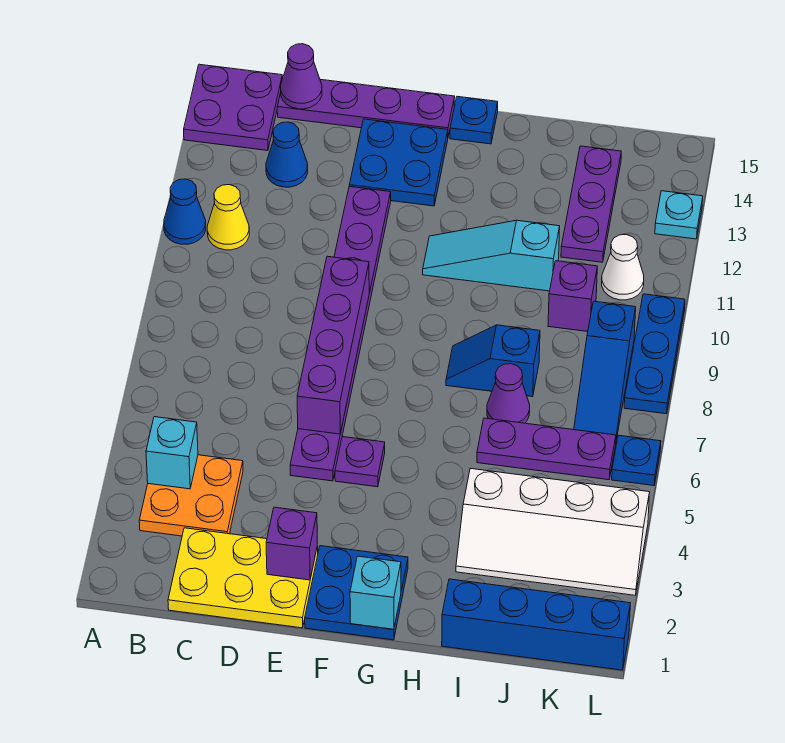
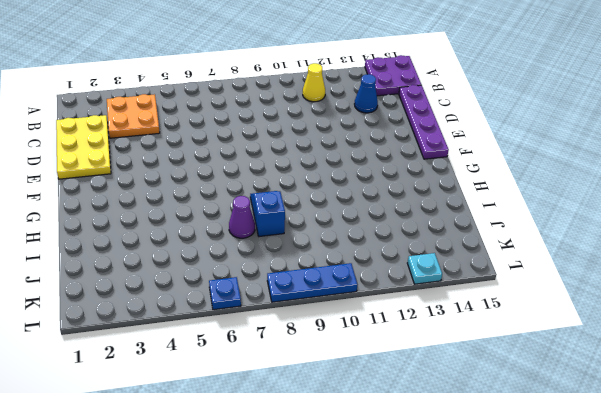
none -> blue cone A11 level 1
none -> purple plate E5:E12 level 1
none -> blue plate E13:F14 level 1
none -> blue plate F1:G2 level 1

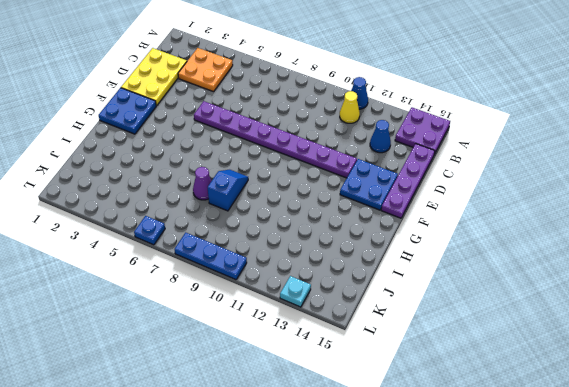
none -> purple plate F5 level 1
none -> cyan slope G11:I11 level 1 top I
none -> blue plate G15 level 1
none -> blue brick I1:L1 level 1

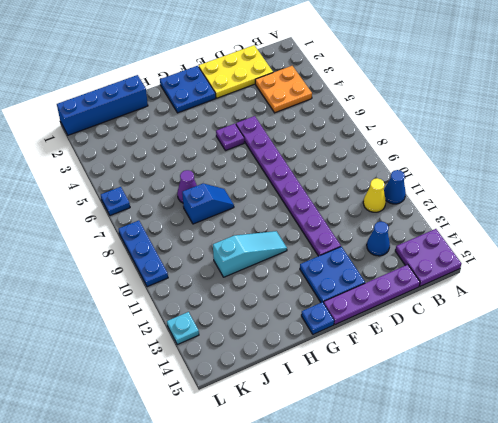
none -> white slope I3:L4 level 1 top 4
none -> purple plate I6:K6 level 1
none -> purple brick J10 level 1
none -> purple plate J12:J14 level 1

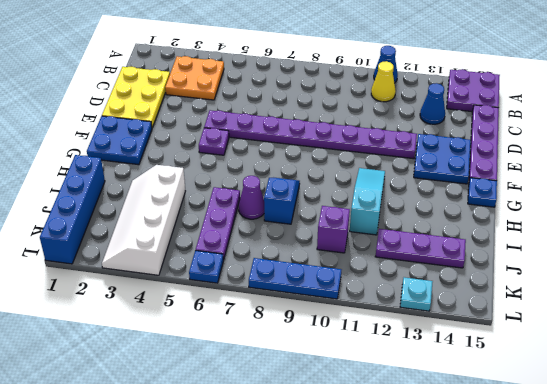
none -> blue slope K7:K9 level 1 top 9
none -> white cone K11 level 1
none -> cyan brick B4 level 2
none -> purple cone C15 level 2

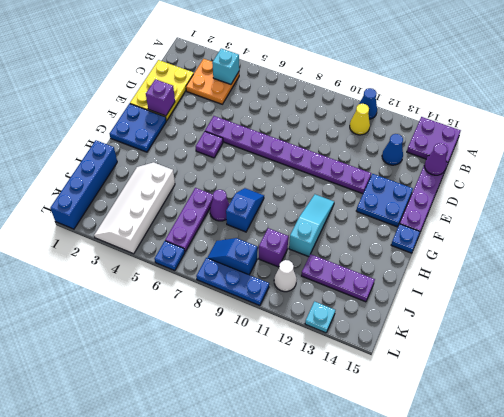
blue slope K8:K9 level 1 top 9 -> blue slope K7:K9 level 1 top 9
none -> purple brick E6:E9 level 2
none -> cyan brick G1 level 2

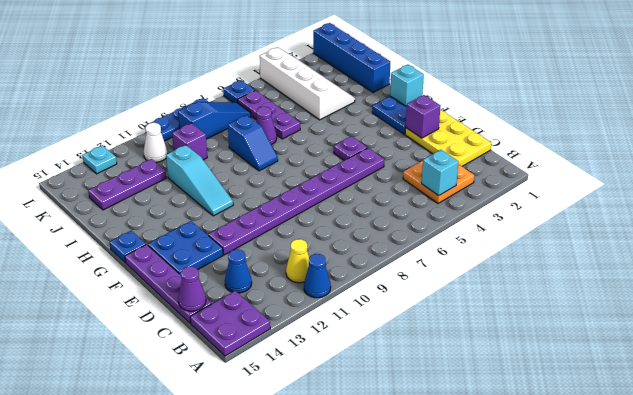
none -> purple brick E6:E9 level 2

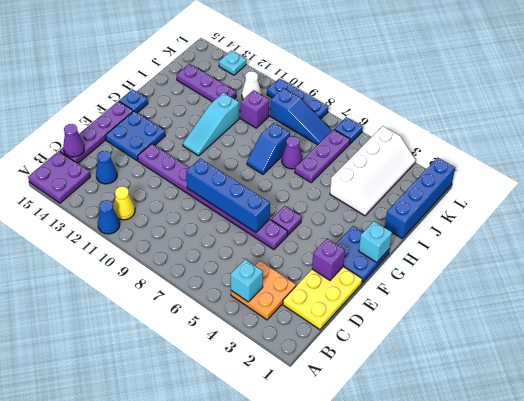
blue brick E6:E9 level 2 -> purple brick E6:E9 level 2

